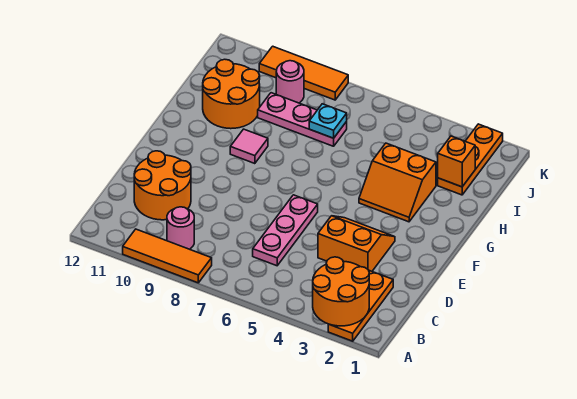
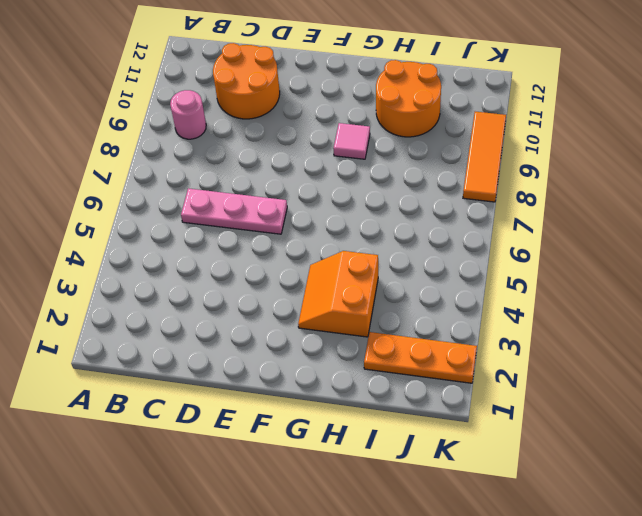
none -> orange plate A2:C2 level 1
none -> orange tile A8:A10 level 1
none -> orange slope D3:E4 level 1 top D

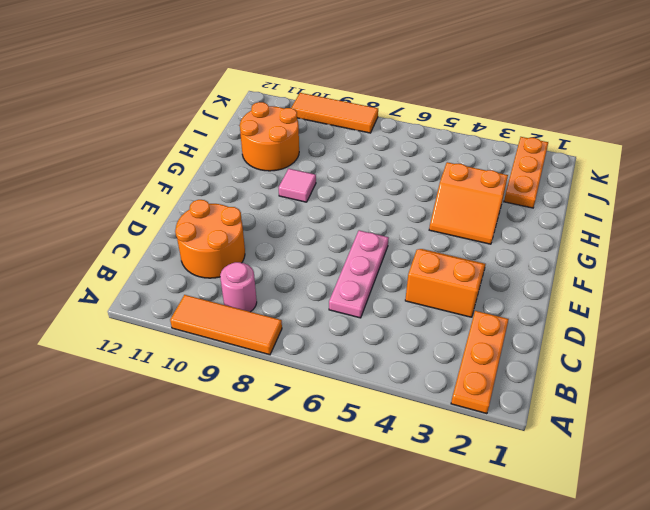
none -> pink plate I7:I9 level 1
none -> pink round brick J9 level 1
none -> orange round brick A2:B3 level 2

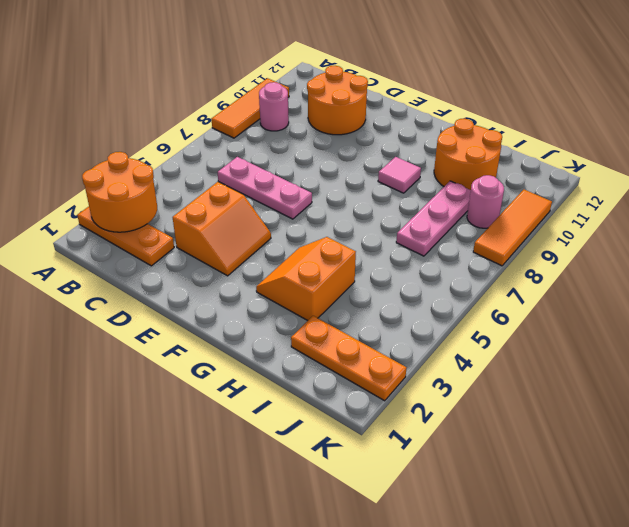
none -> orange brick I2 level 2
none -> cyan plate I7 level 2

